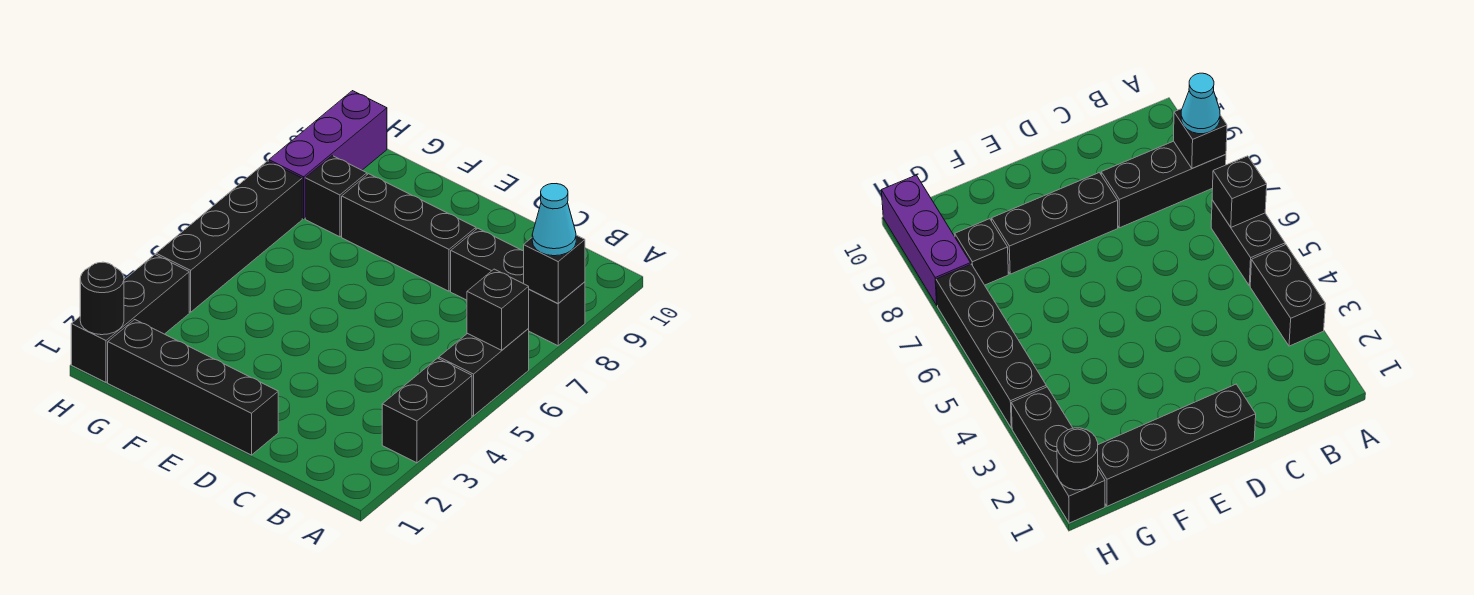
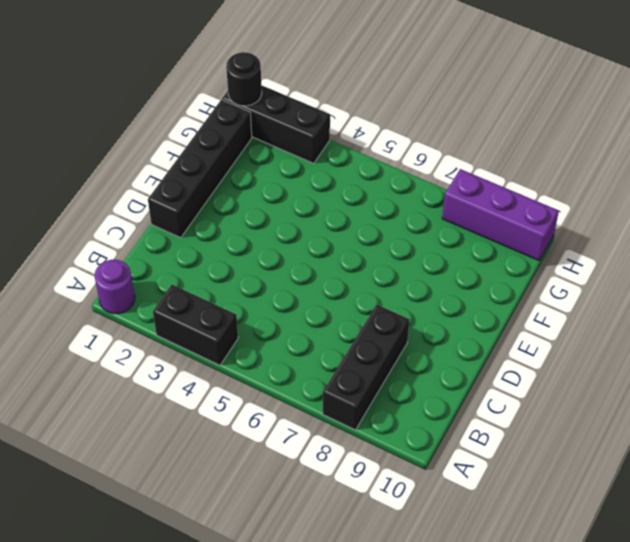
purple round brick A1 level 1 -> none
none -> black brick A5:A6 level 1
none -> black brick D8:F8 level 1
none -> black brick G8 level 1

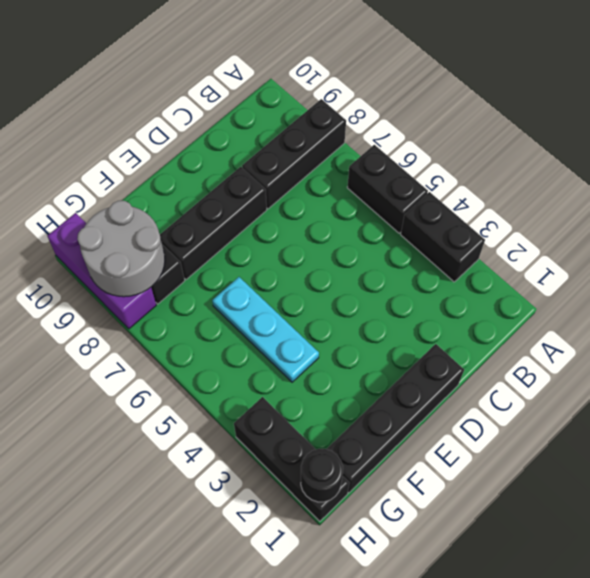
cyan plate F4:F6 level 1 -> none
grey round brick G8:H9 level 2 -> none
none -> black brick H4:H7 level 1
none -> black brick A6 level 2
none -> black brick A8 level 2

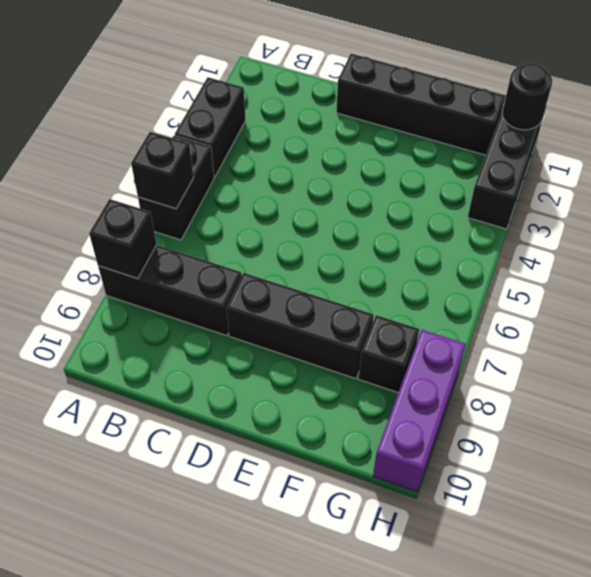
none -> black brick H4:H7 level 1
none -> cyan cone A8 level 3

